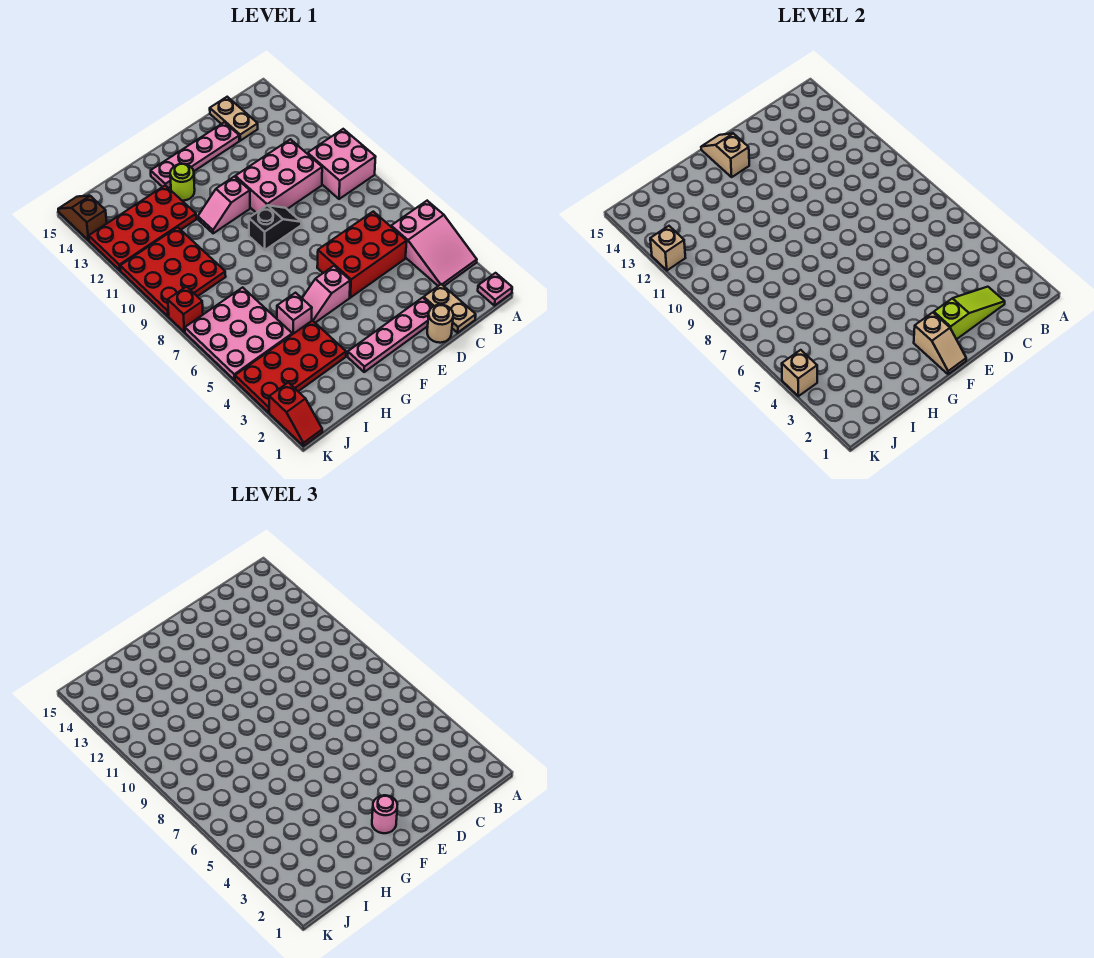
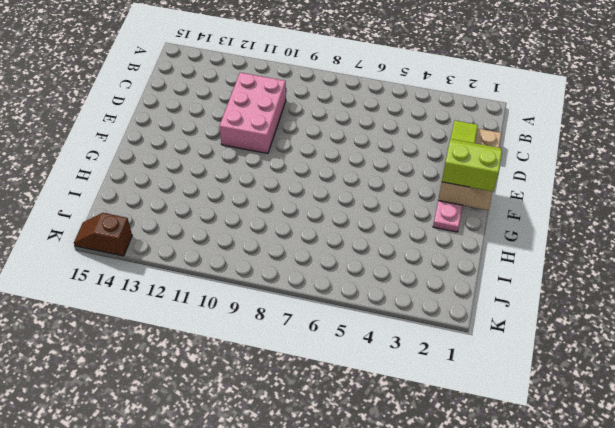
lime slope E1:F2 level 3 top F -> pink round brick F2 level 3
none -> pink plate A1 level 1
none -> pink slope A3:B5 level 1 top 5
none -> pink brick A9:B10 level 1

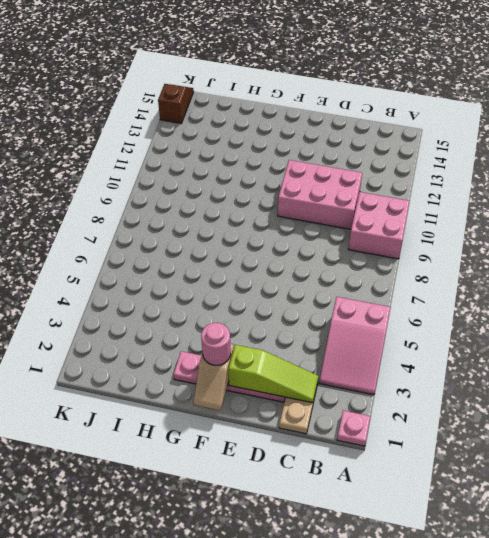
none -> red brick C5:E6 level 1
none -> tan plate C14:C15 level 1
none -> tan round brick D1 level 1

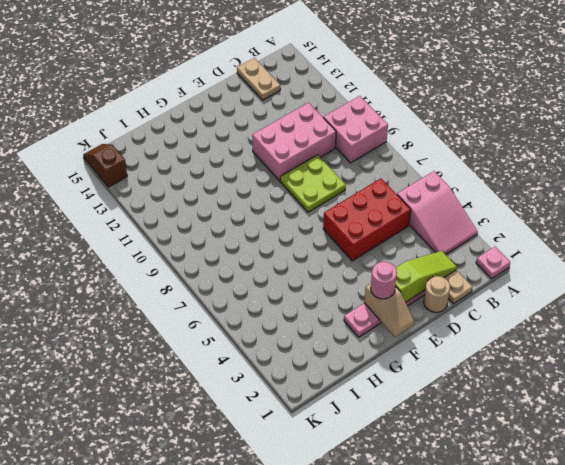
lime plate D8:E9 level 1 -> black slope E9:F9 level 1 top F
none -> pink plate D14:G14 level 1
none -> pink slope F5:G5 level 1 top F
none -> pink slope F11:G11 level 1 top F

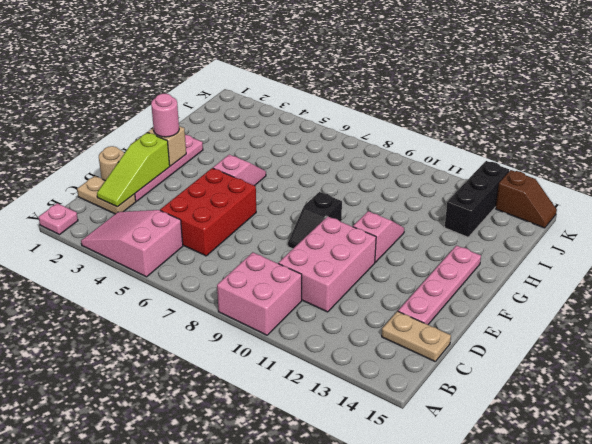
black brick I13:K13 level 1 -> red plate H12:K13 level 1
none -> lime round brick G13 level 1
none -> red plate H3:K4 level 1
none -> pink brick H5 level 1

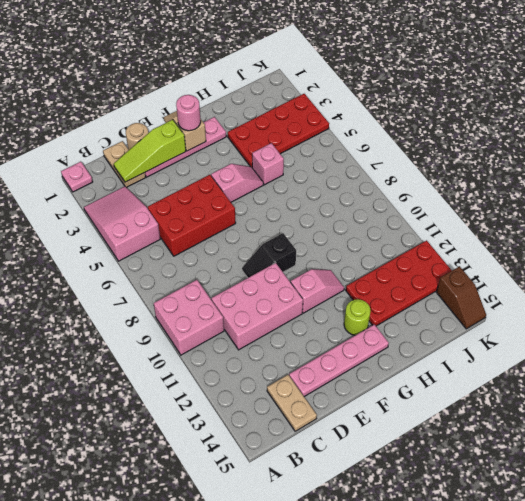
none -> pink plate I5:K7 level 1
none -> red plate I9:K11 level 1
none -> red slope K1:K2 level 1 top 2

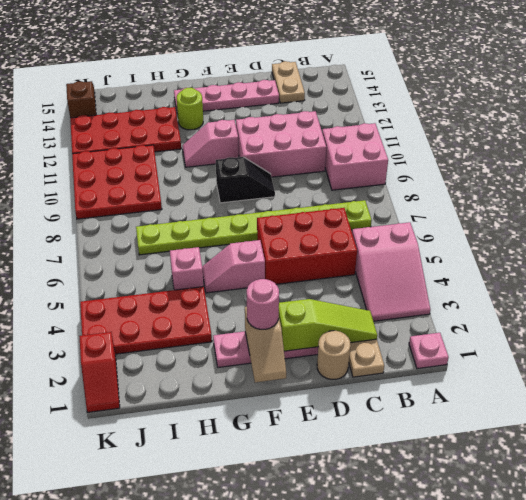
lime plate B7:I7 level 1 -> pink plate I5:K7 level 1
none -> red brick K8 level 1
none -> tan slope F14:F15 level 2 top 14
none -> tan brick K4 level 2

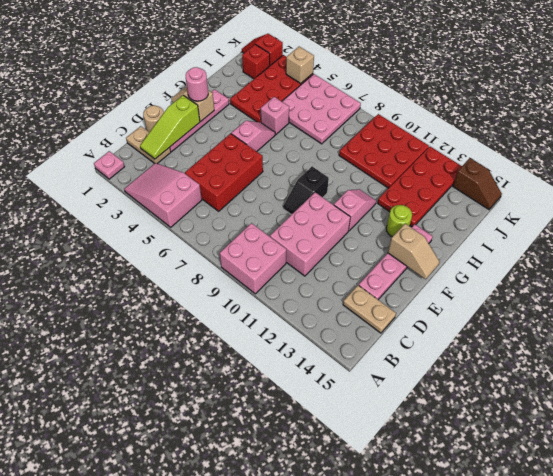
red brick J2 level 1 -> red brick K8 level 1
none -> tan brick K12 level 2

